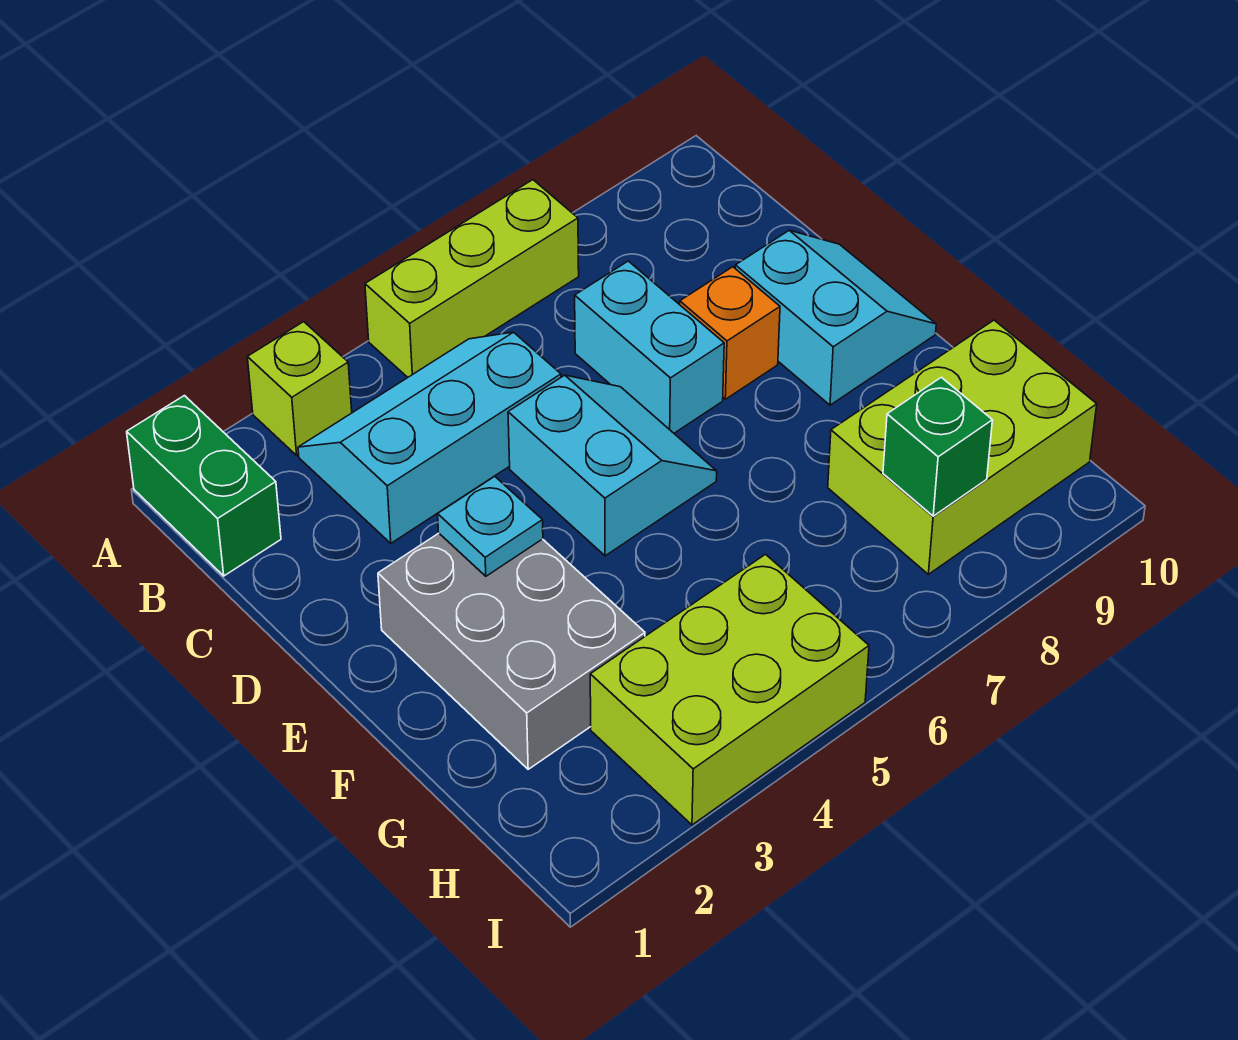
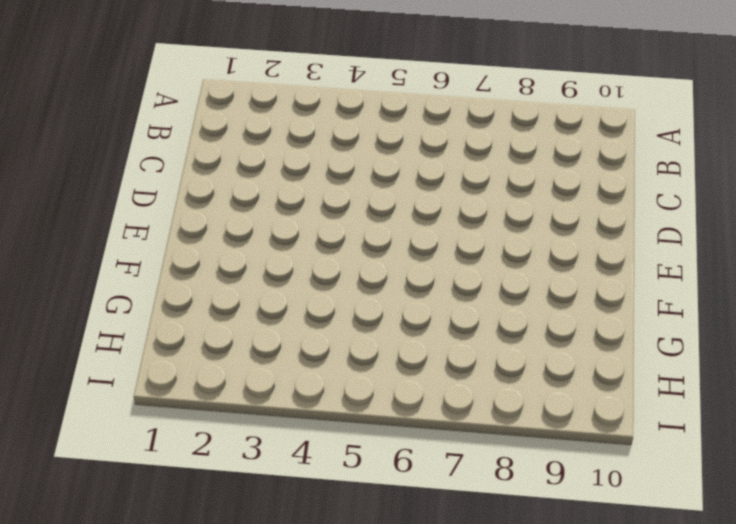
none -> green brick A1:B1 level 1
none -> lime brick A3 level 1
none -> lime brick A5:A7 level 1

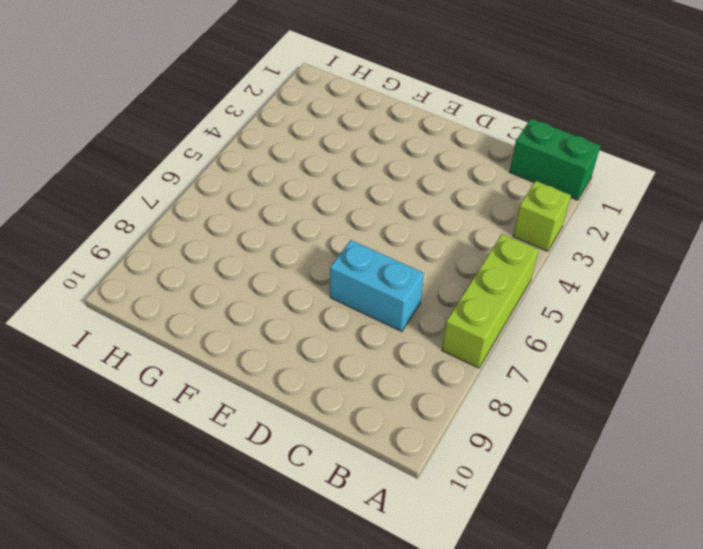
none -> cyan slope B3:C5 level 1 top C
none -> cyan slope D5:E6 level 1 top 5
none -> orange brick D8 level 1

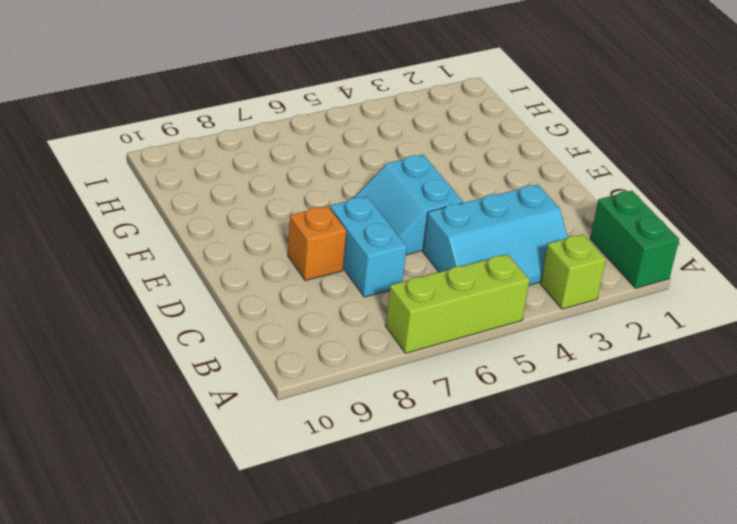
none -> cyan slope D9:E10 level 1 top 9
none -> grey brick E2:G3 level 1
none -> lime brick G8:H10 level 1

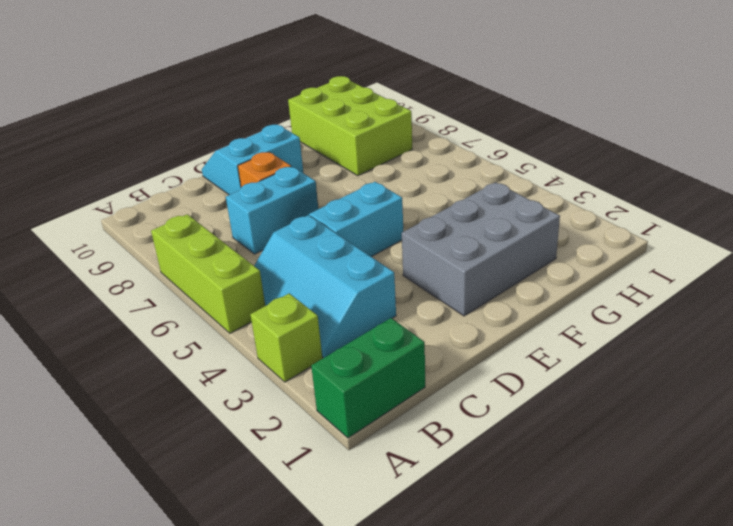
none -> lime brick H3:I5 level 1
none -> cyan plate E3 level 2
none -> green brick H8 level 2

